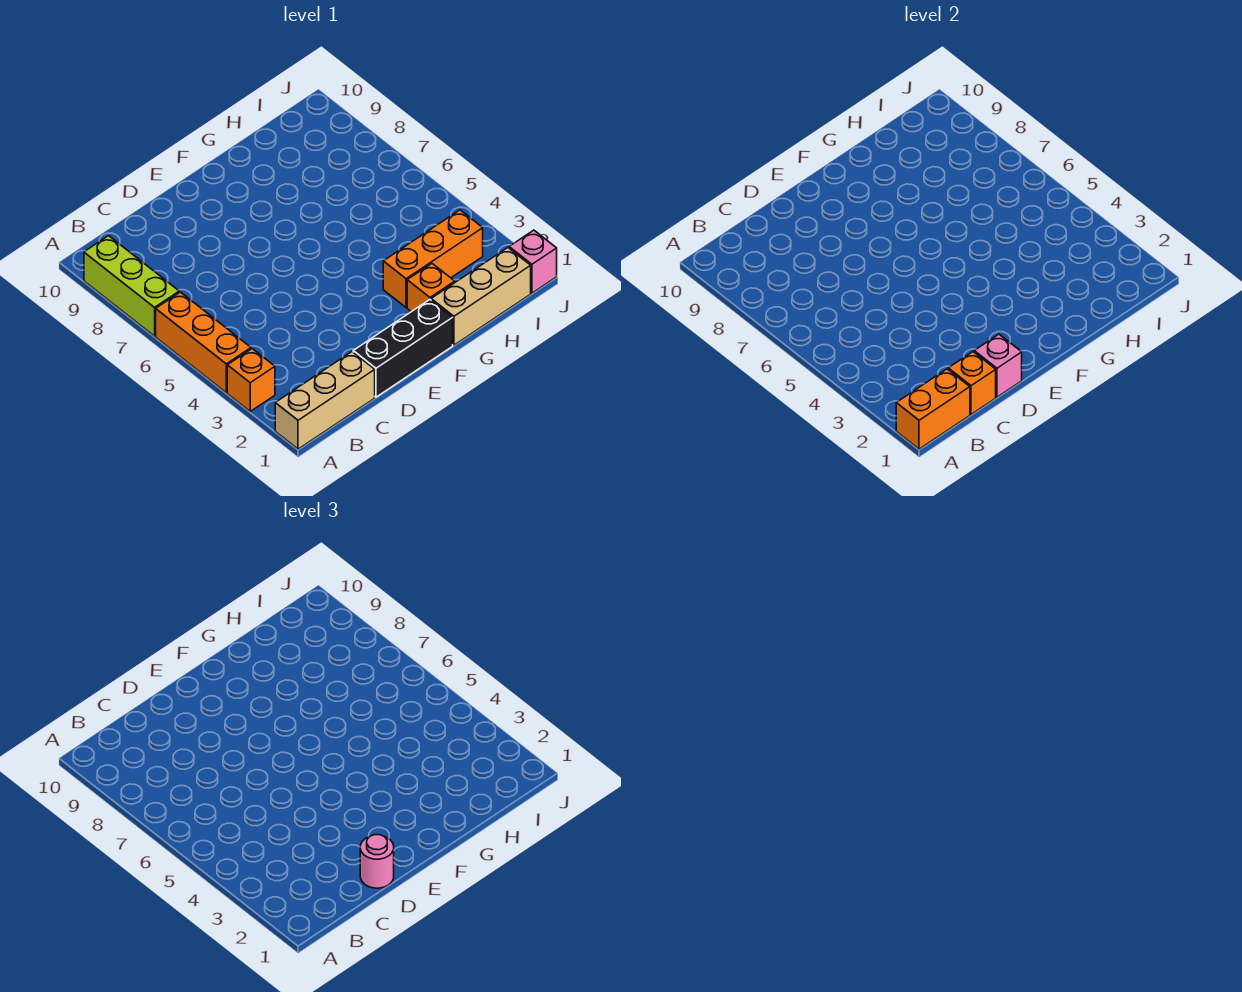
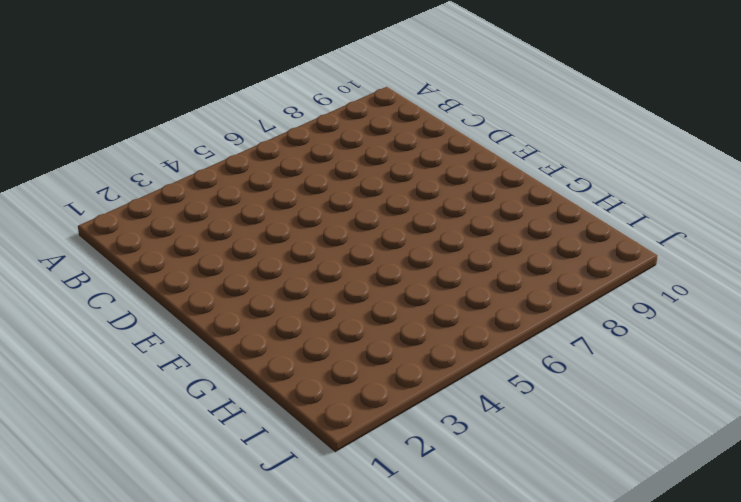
none -> tan brick A1:C1 level 1
none -> orange brick A3 level 1
none -> orange brick A4:A6 level 1

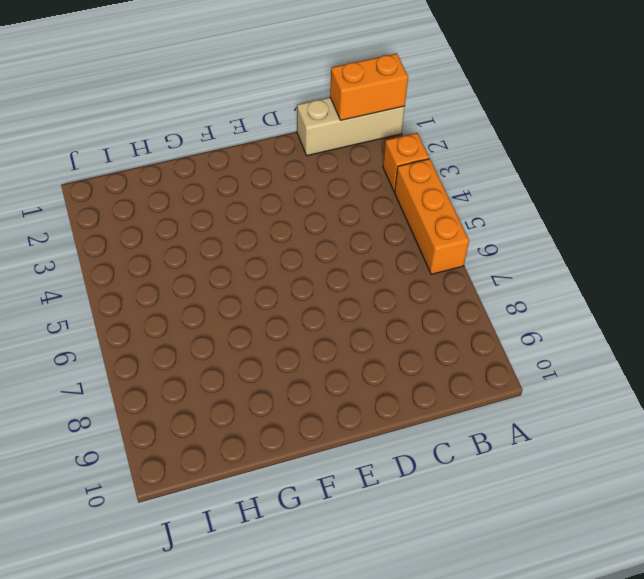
none -> lime brick A7:A9 level 1
none -> black brick D1:F1 level 1
none -> tan brick G1:I1 level 1

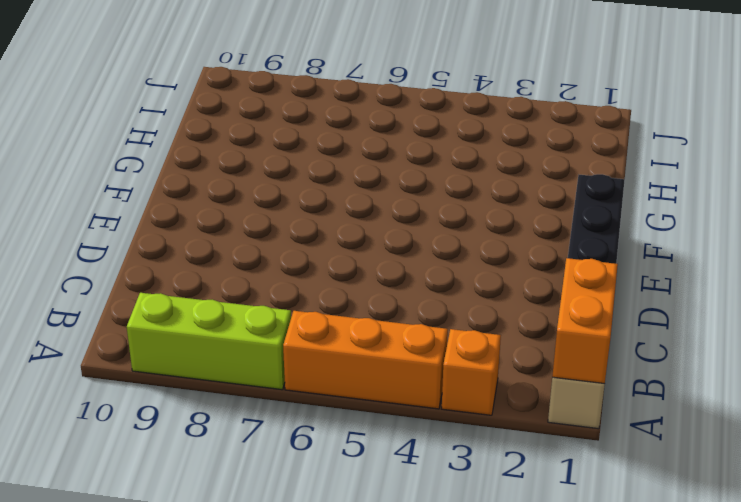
none -> tan brick G1:I1 level 1
none -> orange brick G2 level 1
none -> orange brick G3:I3 level 1

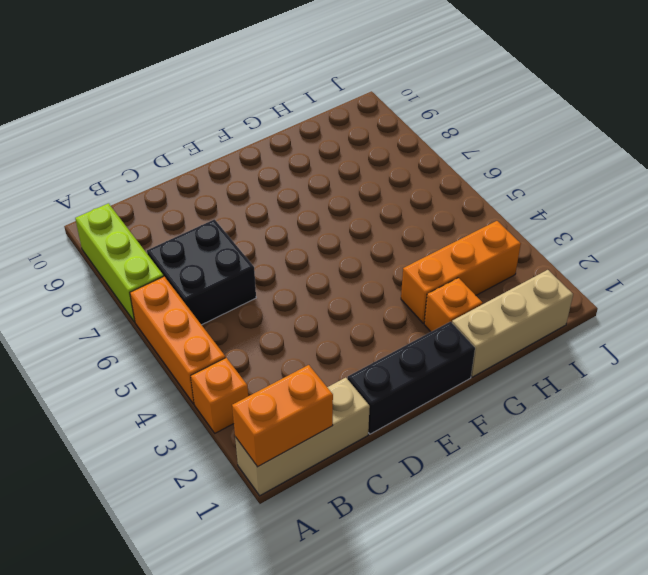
black brick B6:C7 level 1 -> none
none -> pink brick J1 level 1
none -> orange brick C1 level 2
none -> pink brick D1 level 2

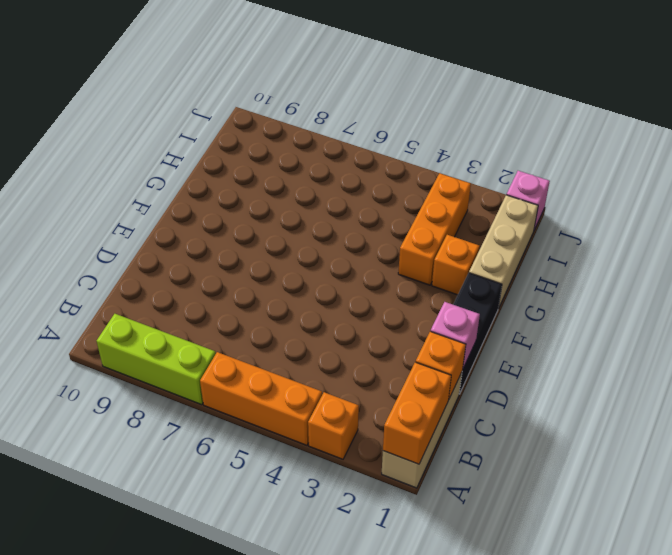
none -> pink round brick D1 level 3

